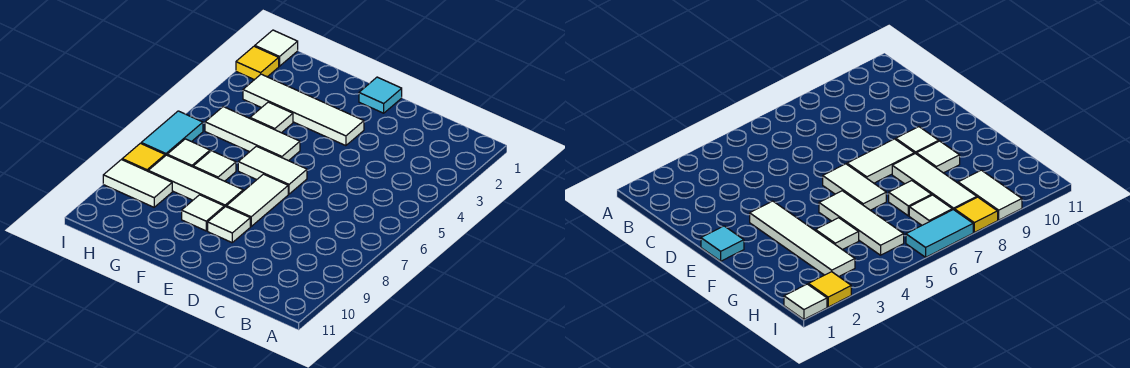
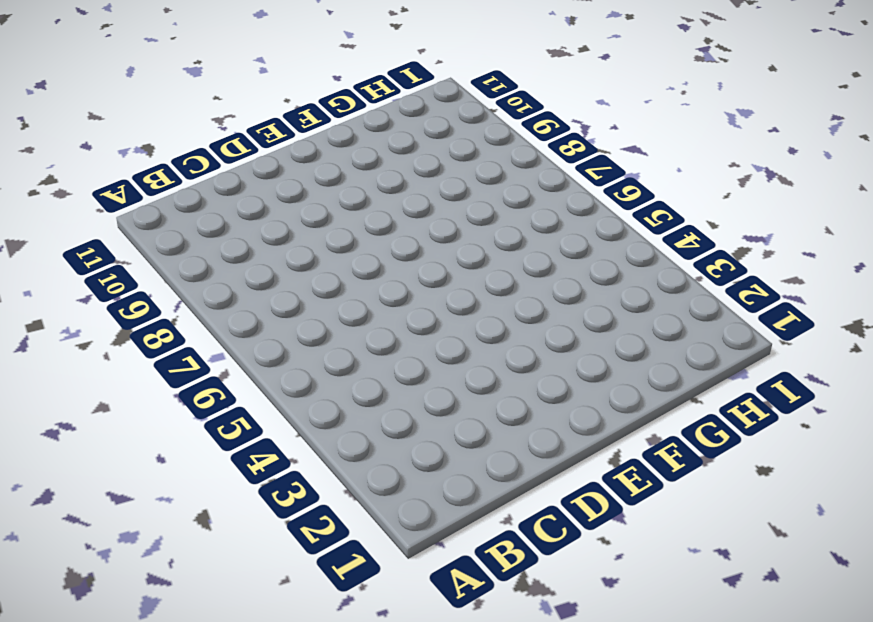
none -> cyan tile E1 level 1
none -> white tile E3:H3 level 1
none -> white tile E6:F6 level 1

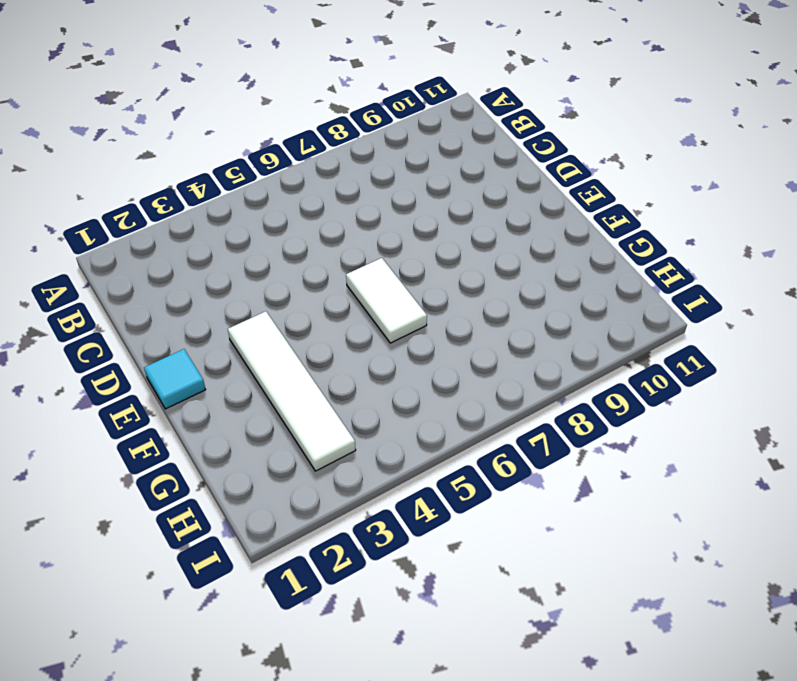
none -> white tile E7:E8 level 1
none -> white tile E9 level 1
none -> white tile F5:H5 level 1

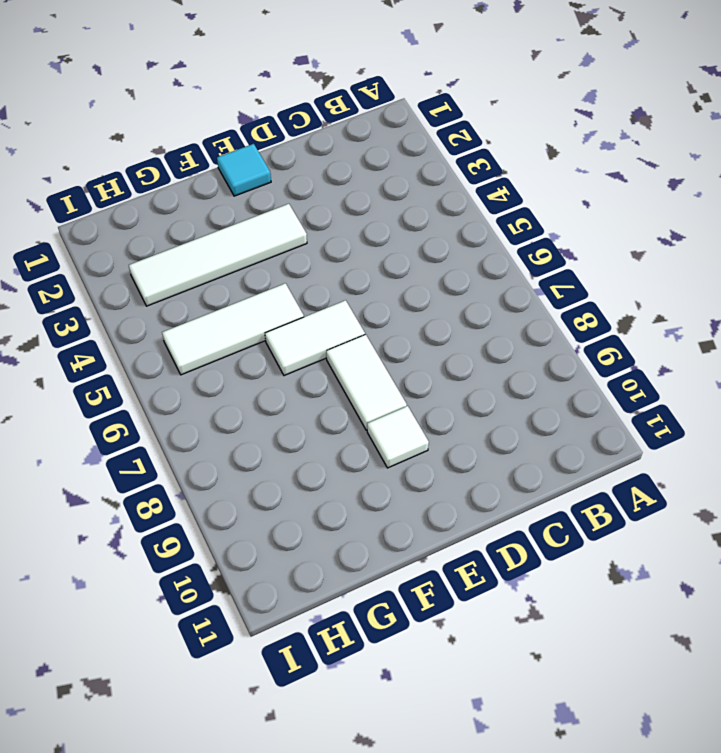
none -> white tile F8:H8 level 1
none -> white tile F9 level 1
none -> white tile G4 level 1

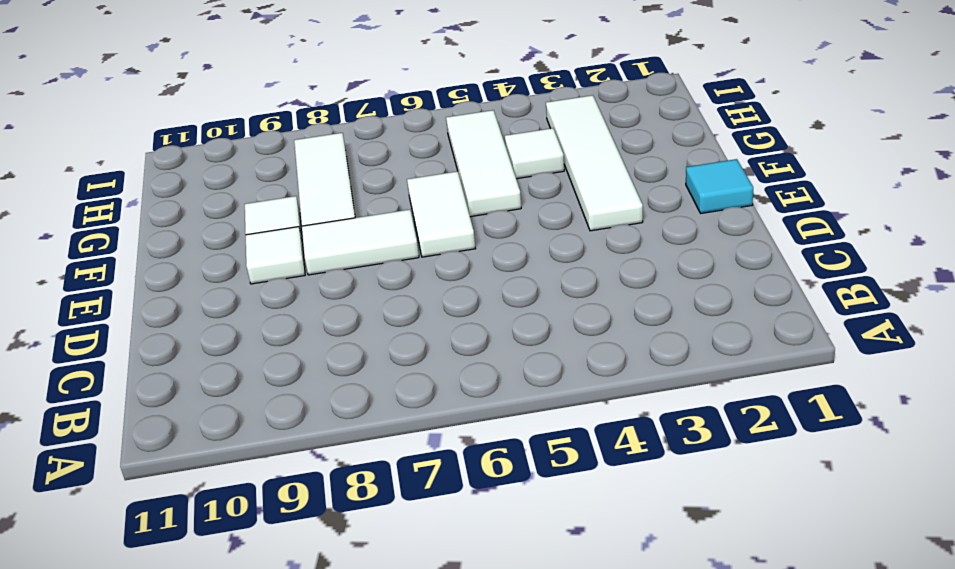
none -> white tile G7 level 1
none -> white tile H7 level 1
none -> white tile H9:I9 level 1

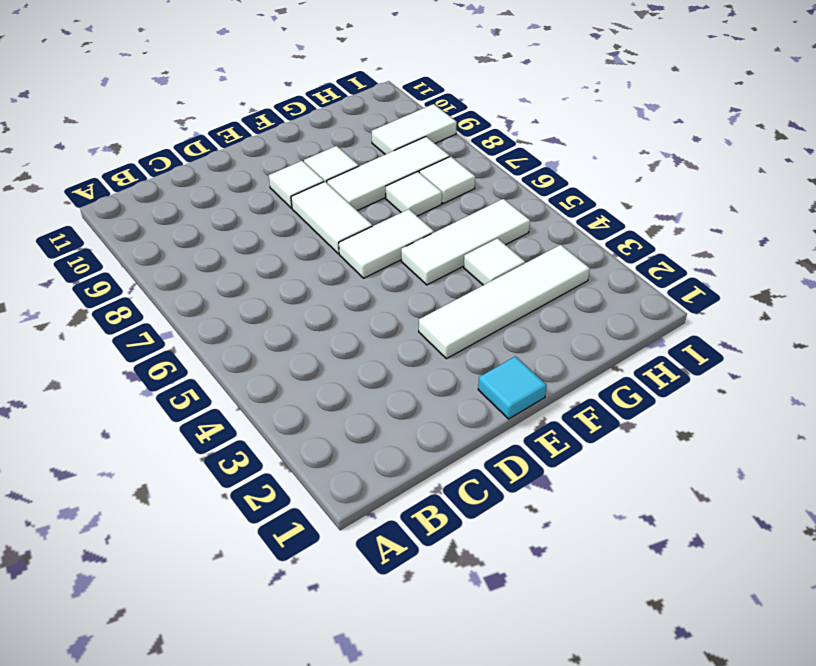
none -> white tile I1 level 1
none -> yellow tile I2 level 1
none -> cyan tile I6:I7 level 1

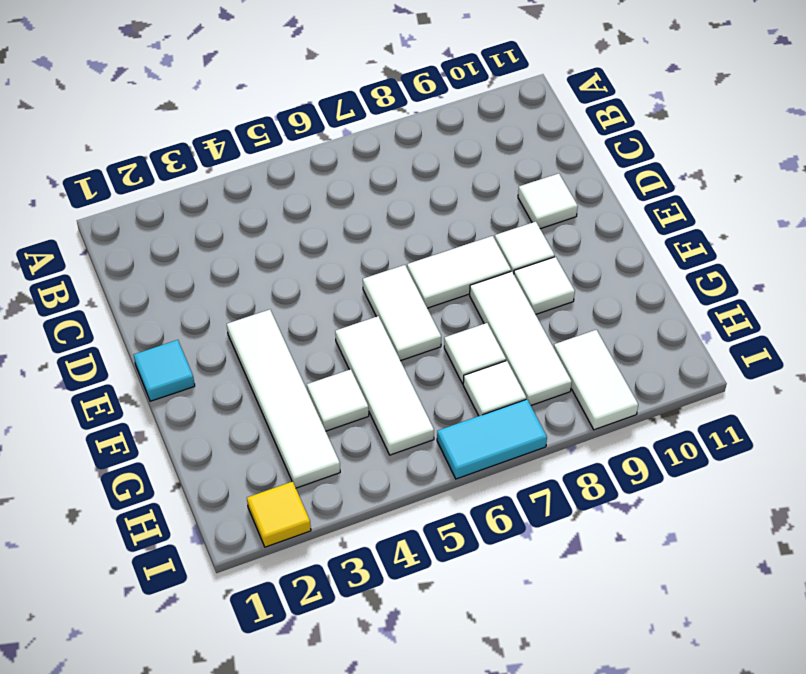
white tile D10 level 1 -> white tile I1 level 1
none -> yellow tile I8 level 1

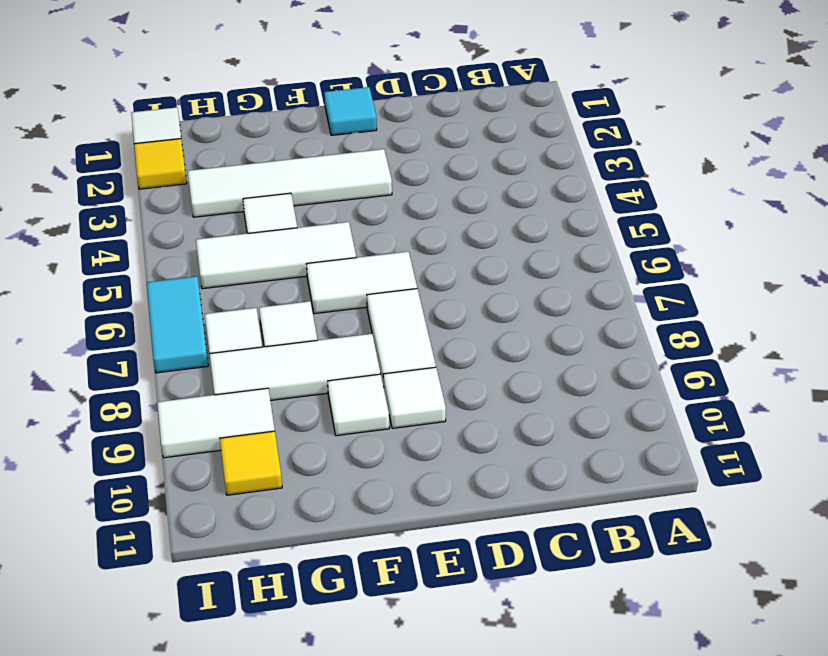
yellow tile H10 level 1 -> yellow tile I8 level 1

